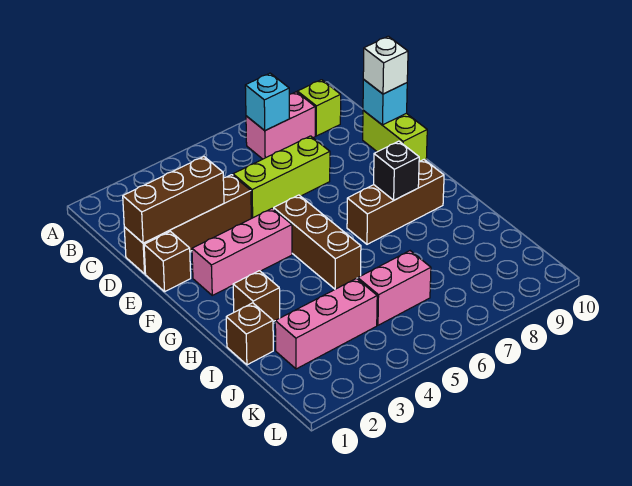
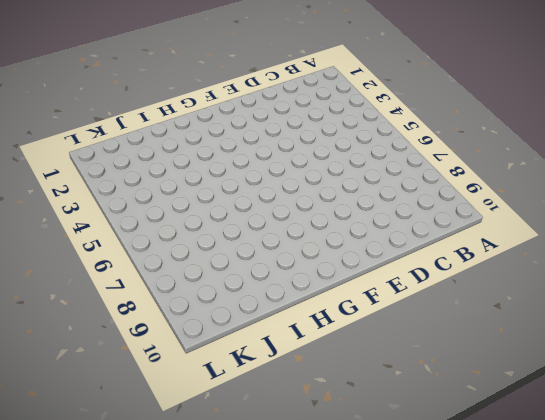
none -> pink brick B7:B8 level 1
none -> lime brick B9 level 1
none -> brown brick D1:D4 level 1

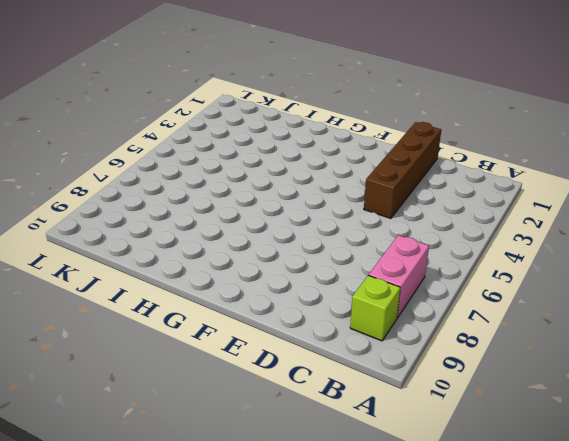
none -> lime brick D5:D7 level 1
none -> lime brick D10:E10 level 1
none -> brown brick E1 level 1

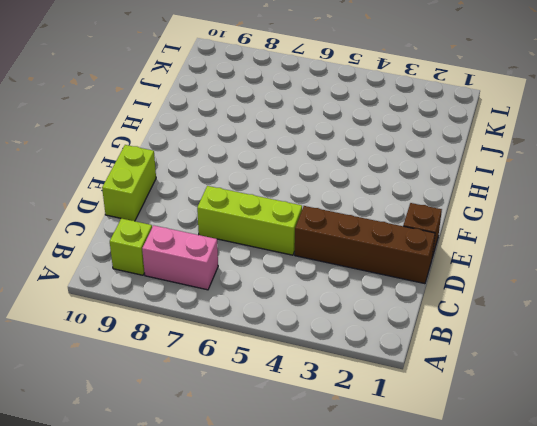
none -> pink brick F2:F4 level 1
none -> brown brick F5:H5 level 1
none -> brown brick G7:G9 level 1

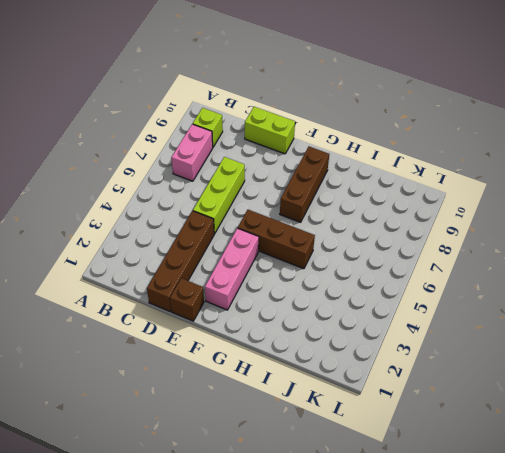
none -> brown brick H2 level 1
none -> brown brick I1 level 1
none -> pink brick J2:J4 level 1

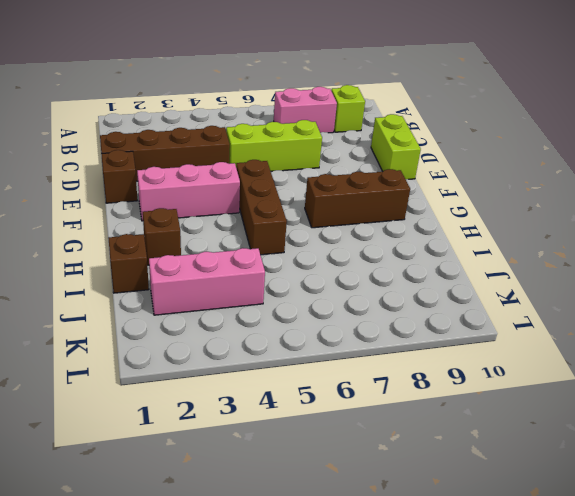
none -> pink brick J5:J6 level 1
none -> cyan brick B7 level 2
none -> brown brick D1:D3 level 2

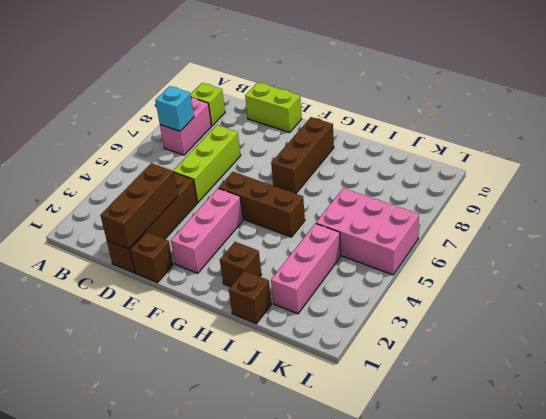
pink brick J5:L6 level 1 -> pink brick J5:J6 level 1
none -> cyan brick D10 level 2
none -> black brick G8 level 2
none -> white brick D10 level 3

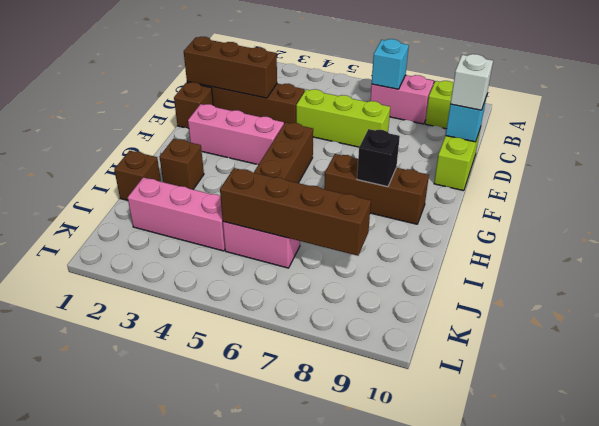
brown brick J5:J8 level 2 -> none

